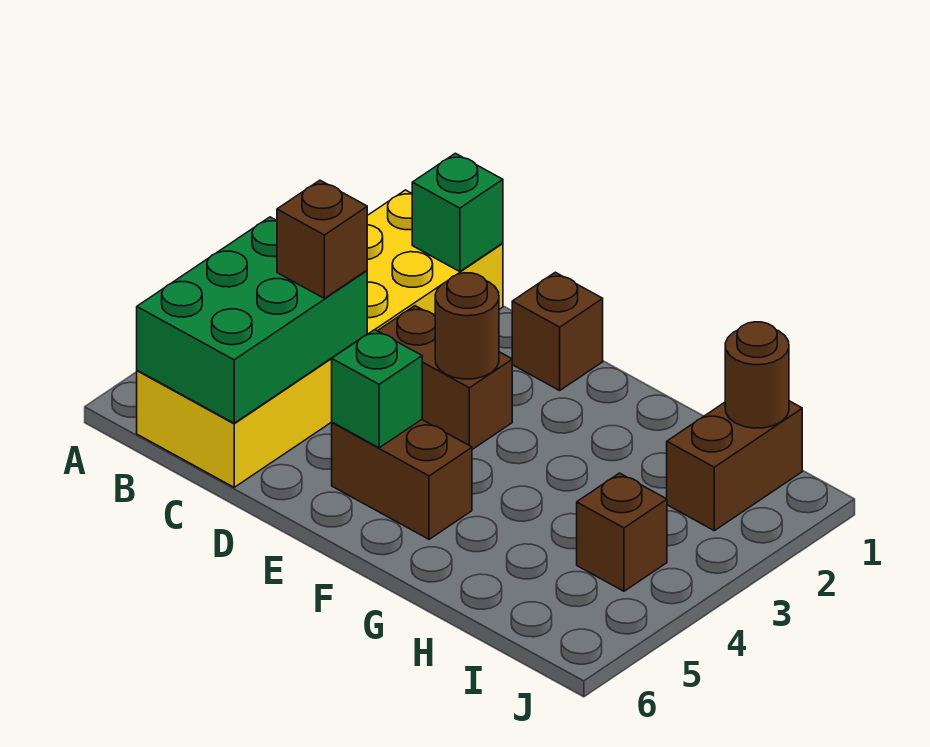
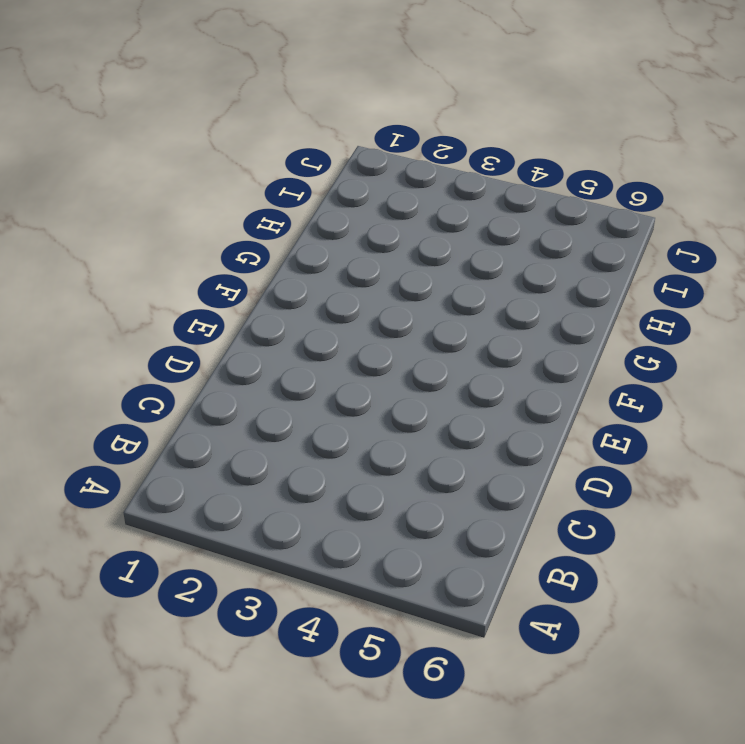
none -> yellow brick B1:C6 level 1
none -> brown brick D3:E3 level 1
none -> brown brick E1 level 1

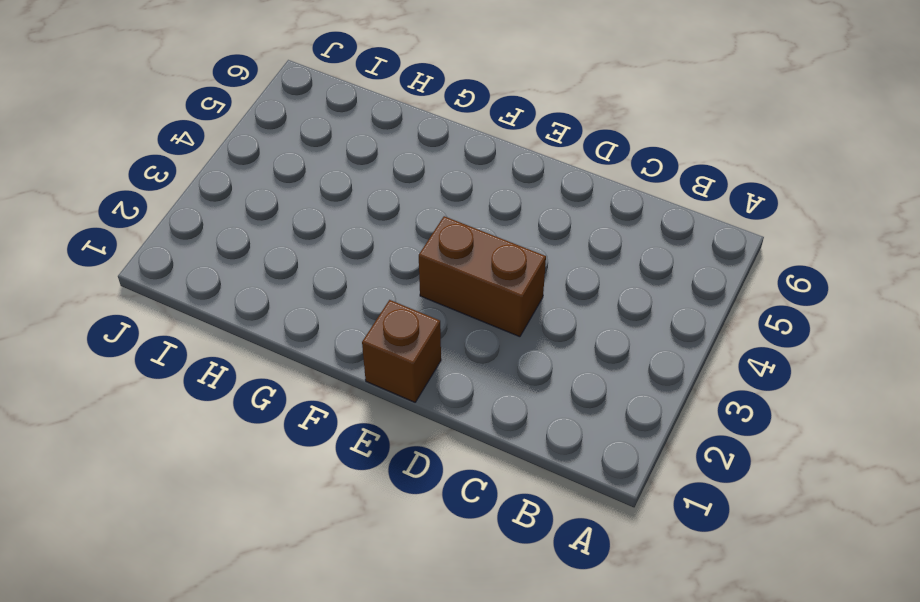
none -> yellow brick B1:C6 level 1
none -> brown brick E5:F5 level 1
none -> brown brick I1:I2 level 1

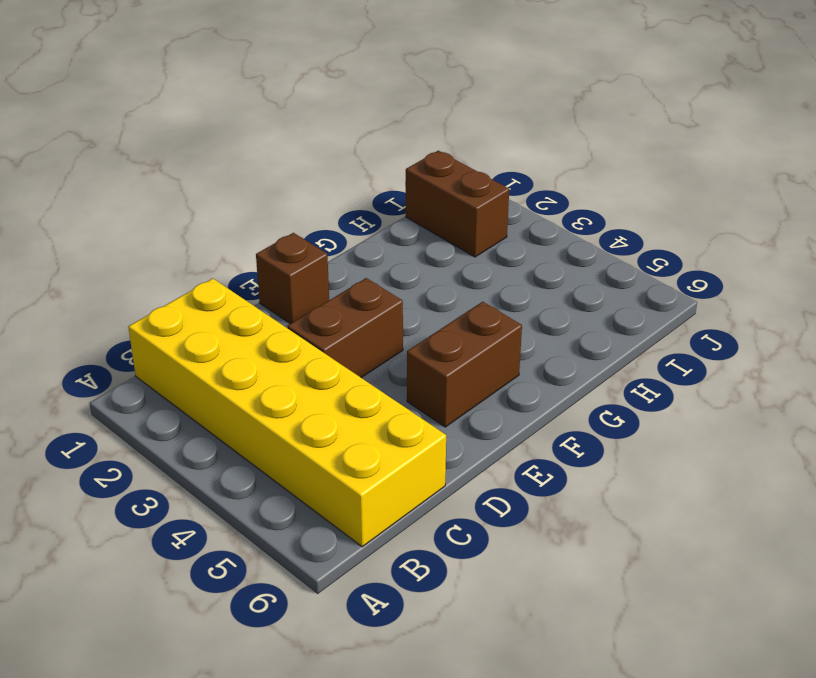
none -> brown brick I4 level 1
none -> green brick B4:C6 level 2
none -> green brick C1 level 2

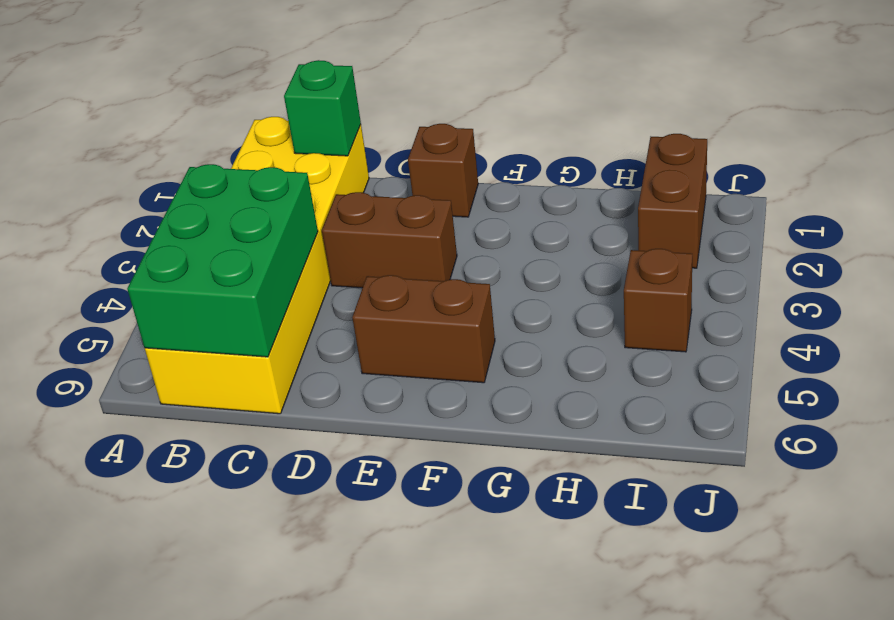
none -> brown round brick E3 level 2
none -> green brick E5 level 2
none -> brown round brick I1 level 2

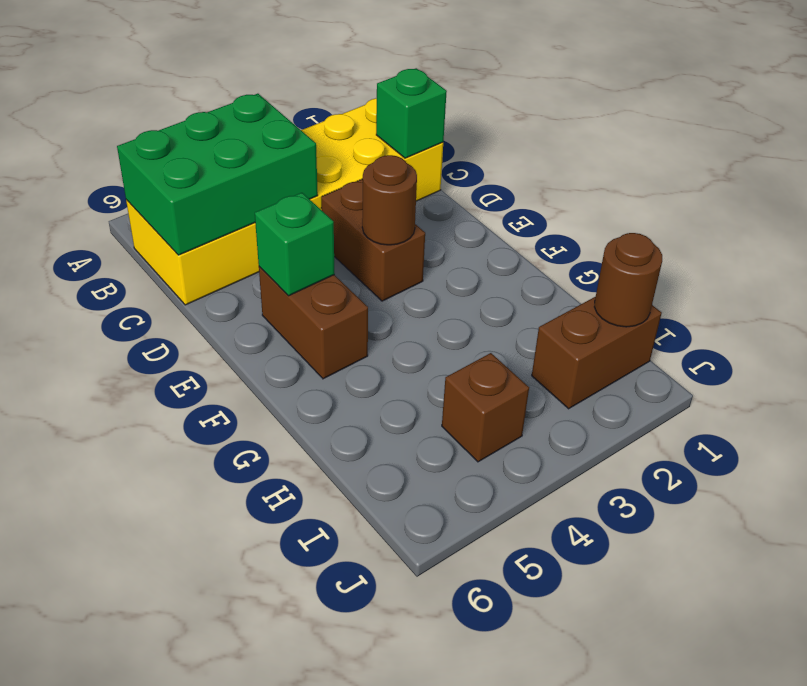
none -> brown brick E1 level 1
none -> brown brick C4 level 3

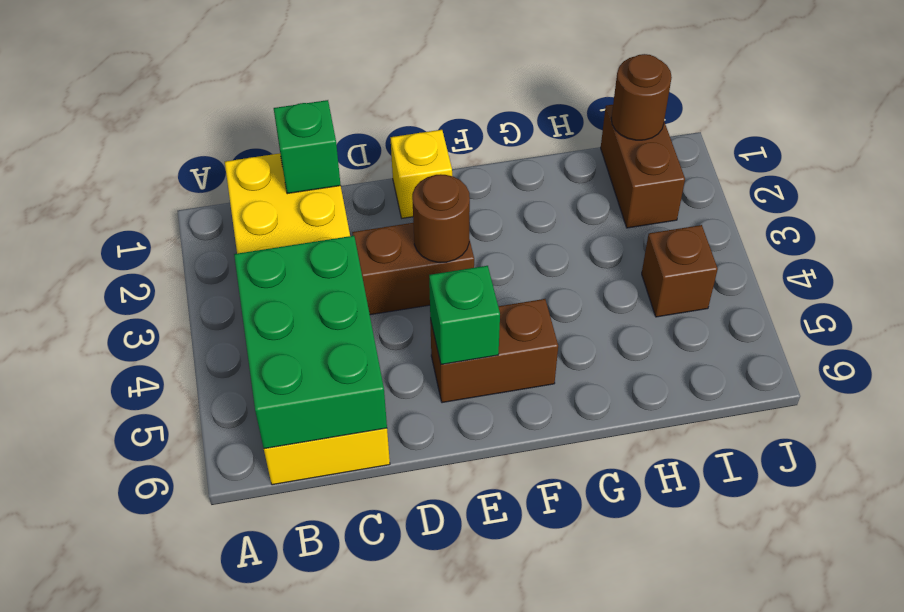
yellow brick E1 level 1 -> brown brick E1 level 1
none -> brown brick C4 level 3

